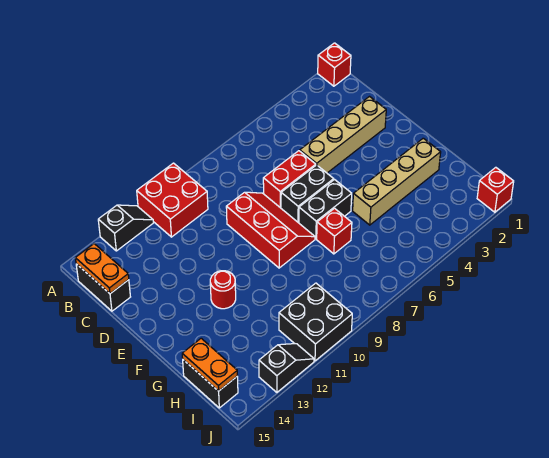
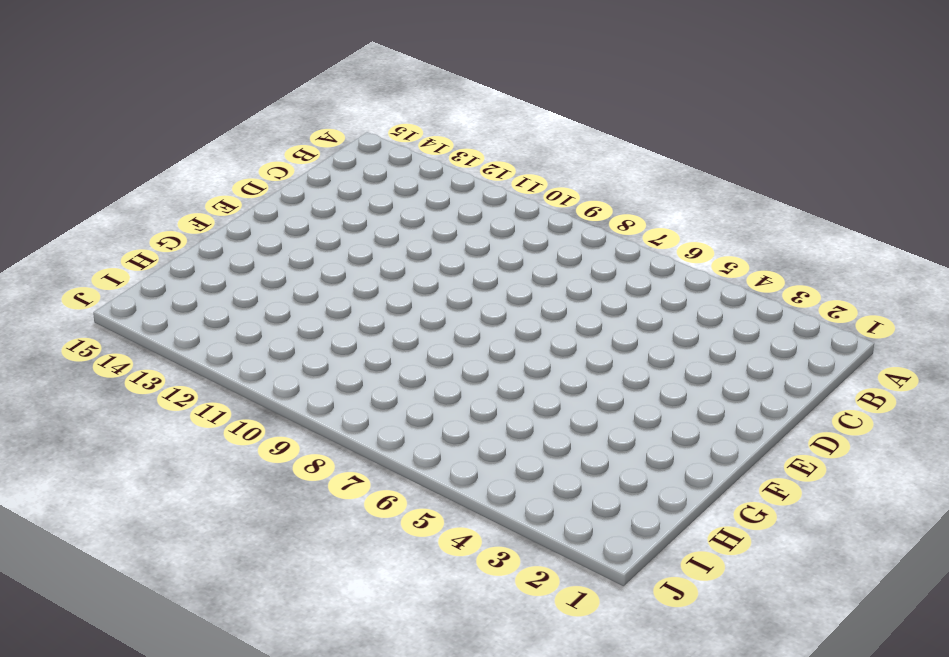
none -> red brick A1 level 1
none -> red brick A10:B11 level 1
none -> black slope A12:A13 level 1 top 13

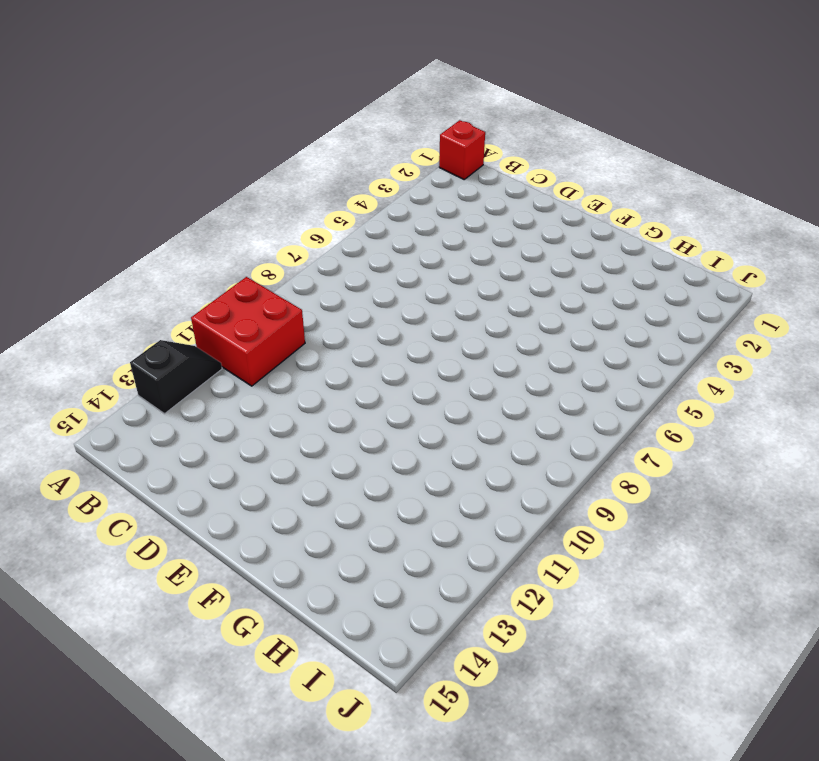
none -> black brick B15:C15 level 1
none -> tan brick D2:D5 level 1
none -> red brick D6:D7 level 1

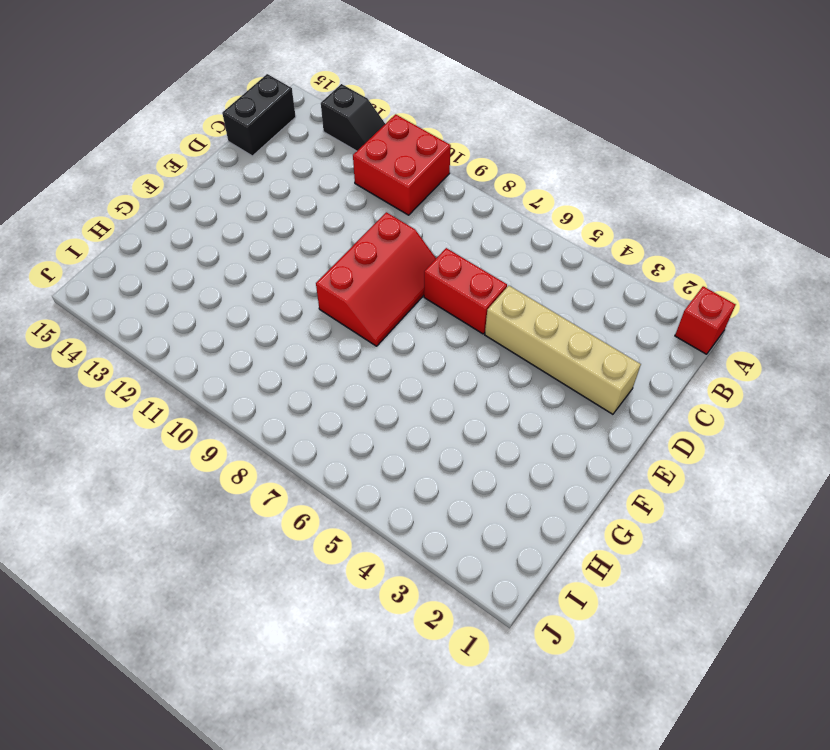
none -> black brick E6:E7 level 1
none -> black brick F6:F7 level 1
none -> red round brick F12 level 1

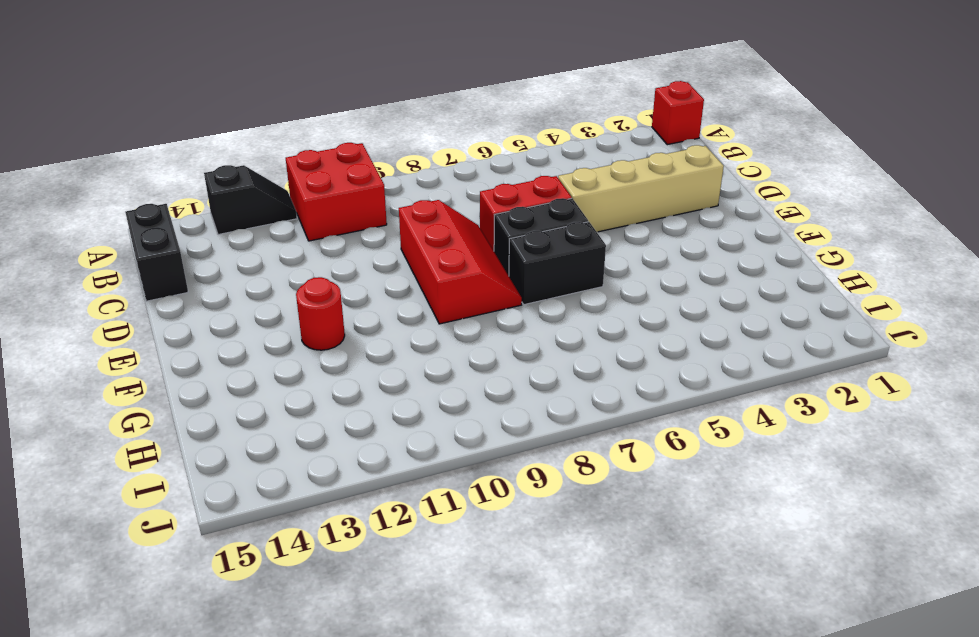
none -> tan brick G2:G5 level 1
none -> red brick G7 level 1
none -> black brick H15:I15 level 1

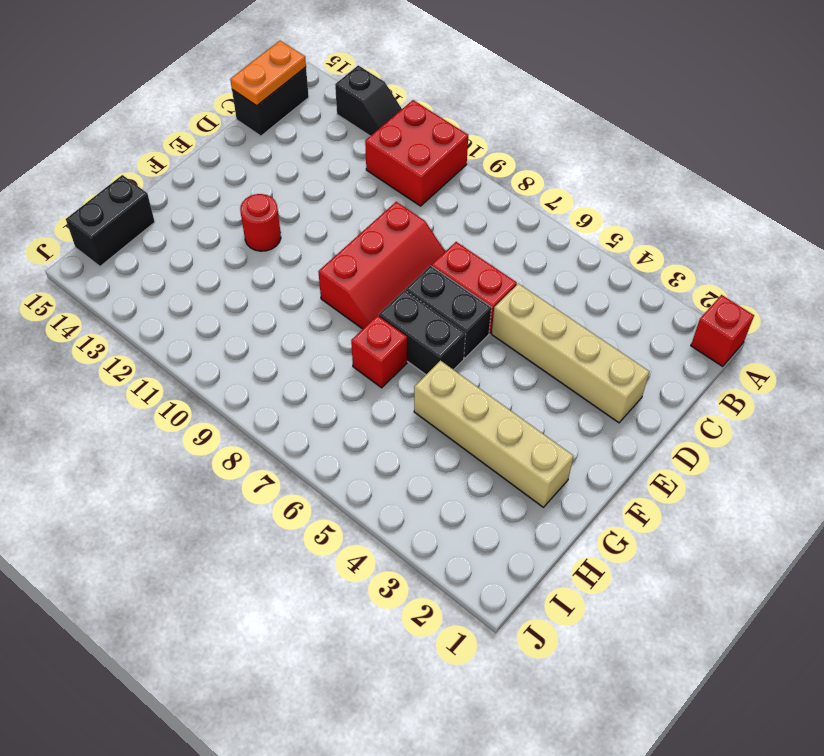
none -> black brick I10:J11 level 1
none -> red brick J1 level 1
none -> black slope J12:J13 level 1 top 13

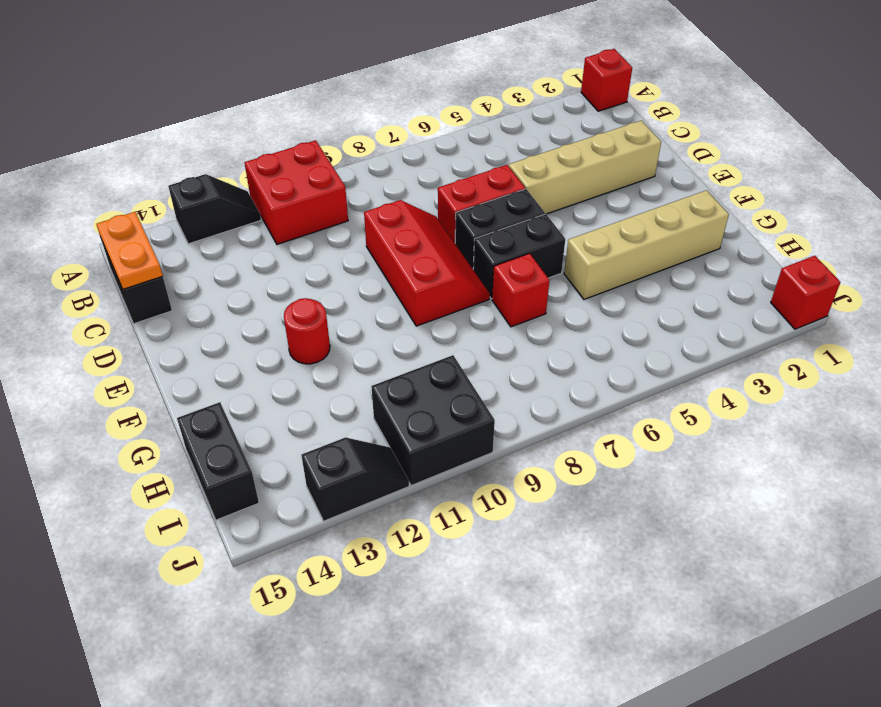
none -> orange plate H15:I15 level 2

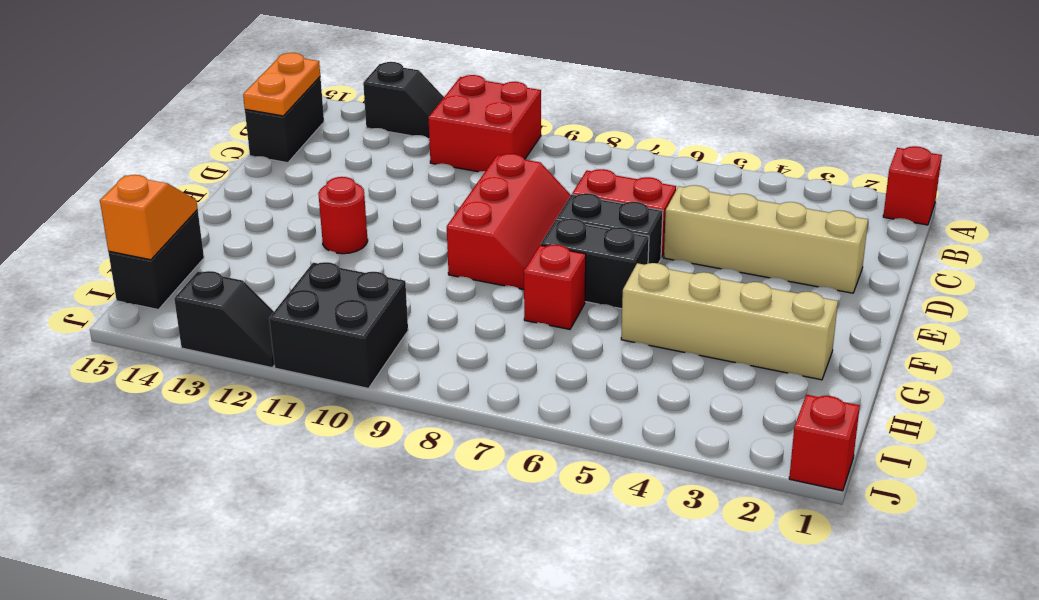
orange slope H15:I15 level 2 top I -> orange plate H15:I15 level 2

